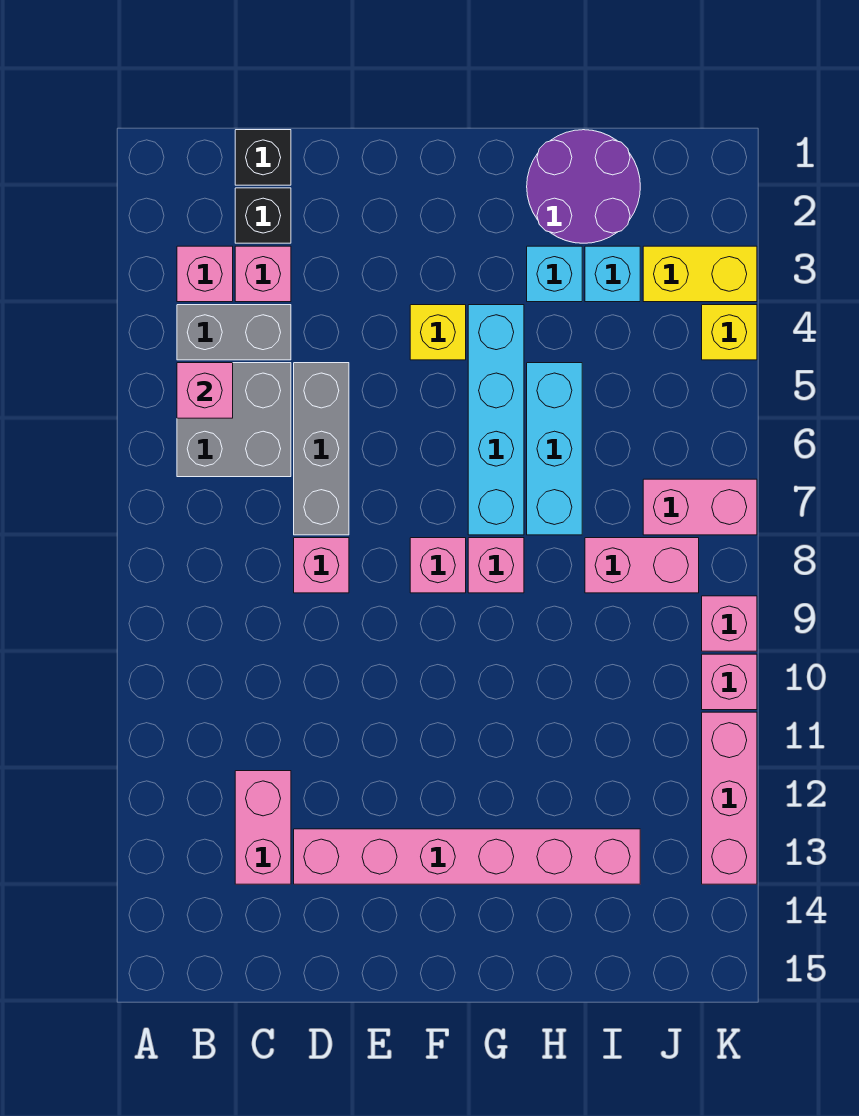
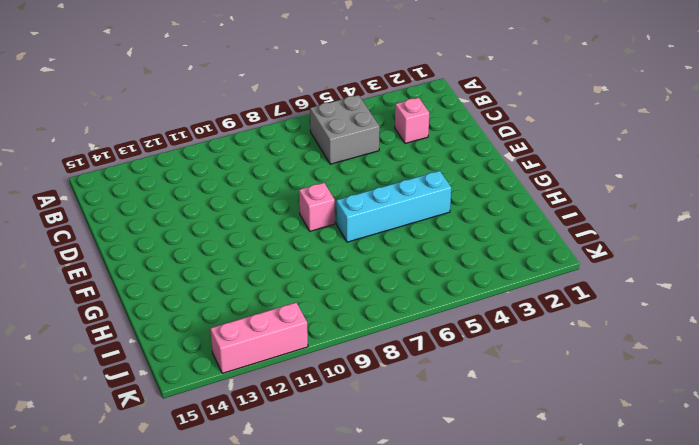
none -> pink brick B3 level 1
none -> grey brick B4:C4 level 1
none -> black brick C1 level 1

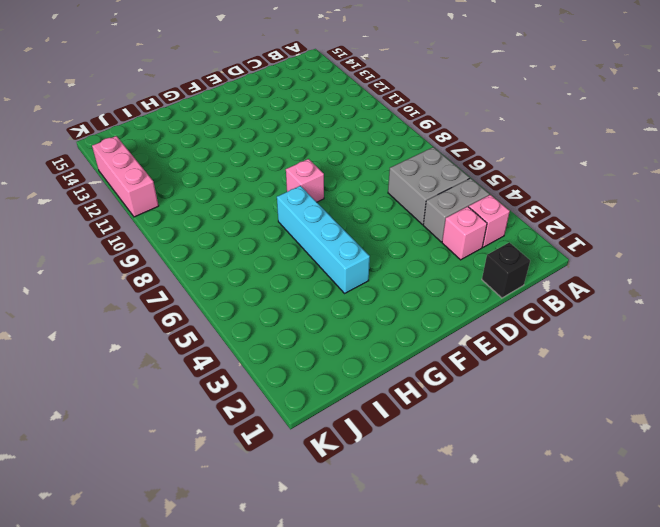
none -> black brick C2 level 1
none -> pink brick C12:C13 level 1
none -> grey brick D5:D7 level 1

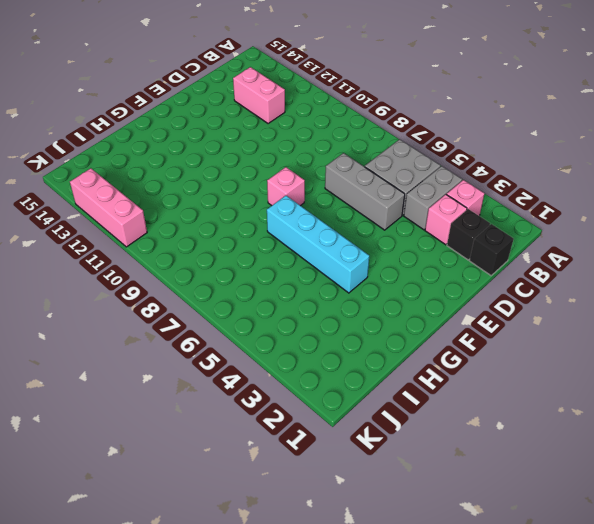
none -> pink brick D8 level 1
none -> pink brick D13:I13 level 1
none -> yellow brick F4 level 1

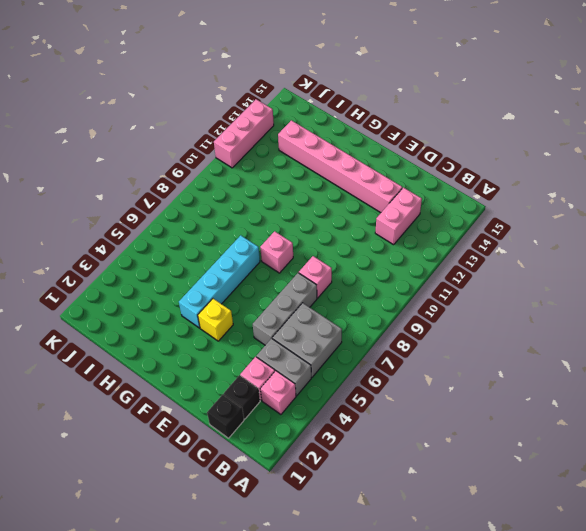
none -> pink brick G8 level 1
none -> purple round brick H1:I2 level 1
none -> cyan brick H3 level 1

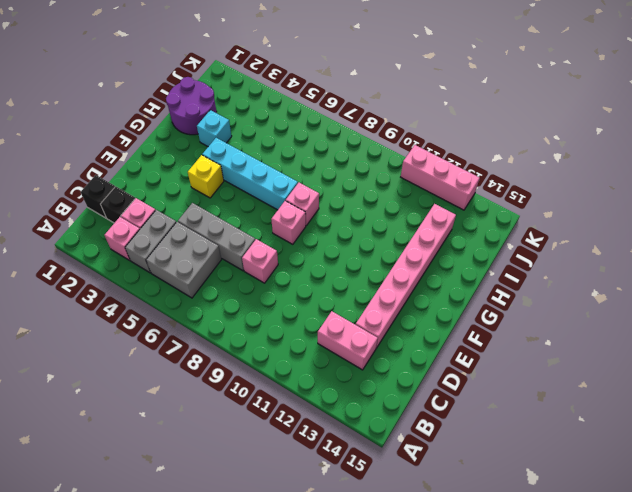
none -> cyan brick H5:H7 level 1
none -> cyan brick I3 level 1
none -> pink brick I8:J8 level 1

